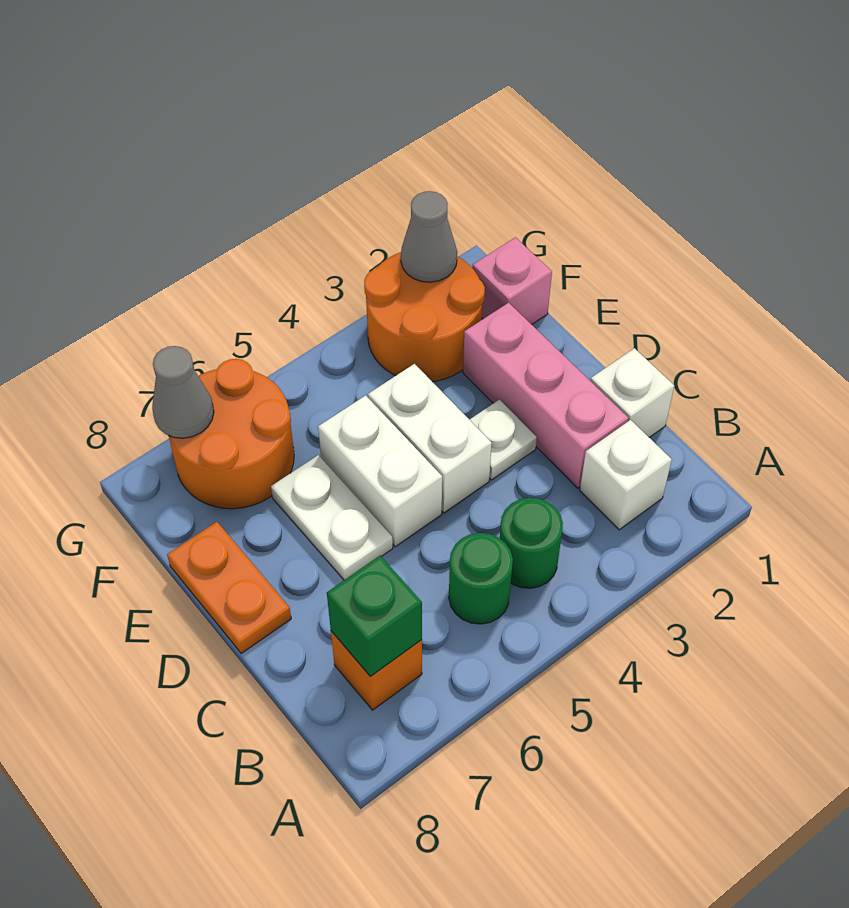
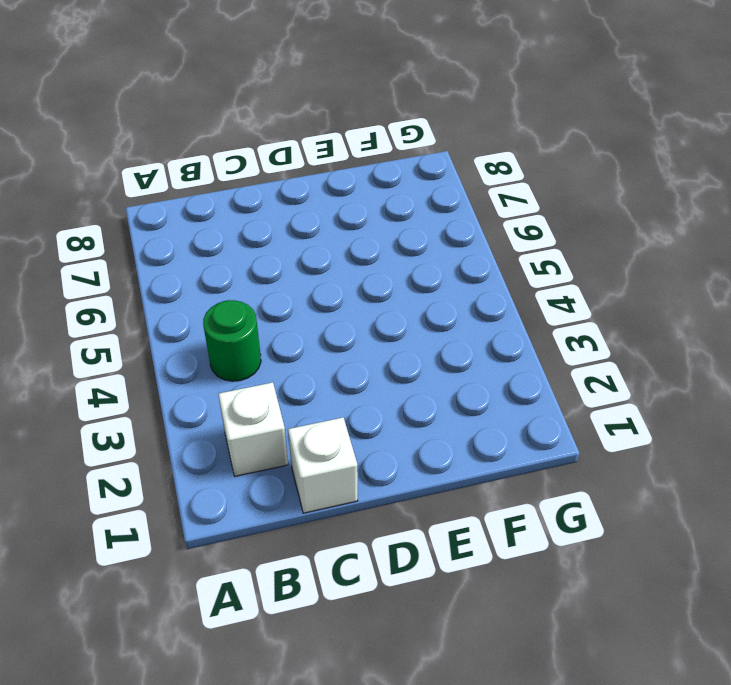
none -> green round brick B5 level 1
none -> orange brick B7 level 1
none -> pink brick C2:E2 level 1

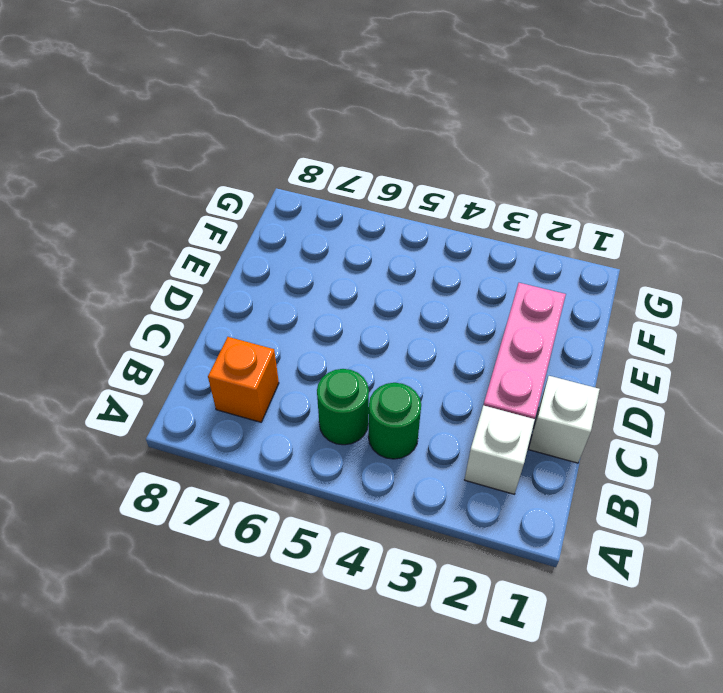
none -> white plate D3 level 1
none -> white brick D4:E4 level 1
none -> white brick D5:E5 level 1

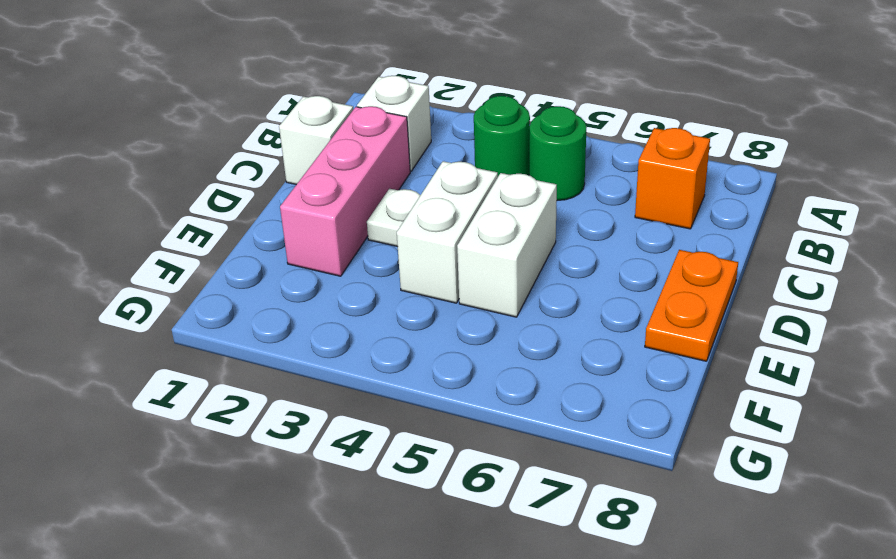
none -> white plate D6:E6 level 1
none -> pink brick F1 level 1
none -> orange round brick F2:G3 level 1

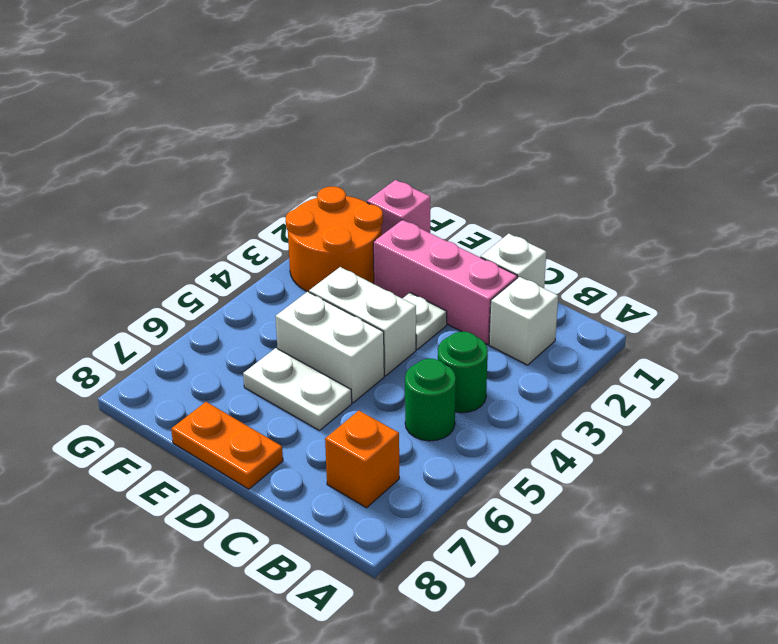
none -> orange round brick F6:G7 level 1
none -> green brick B7 level 2
none -> grey cone G2 level 2

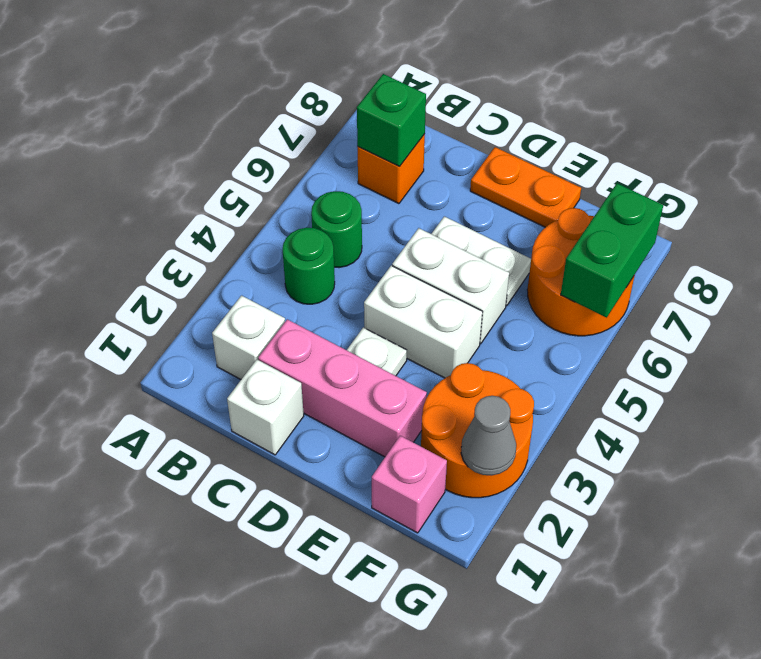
green brick G6:G7 level 2 -> grey cone G7 level 2

